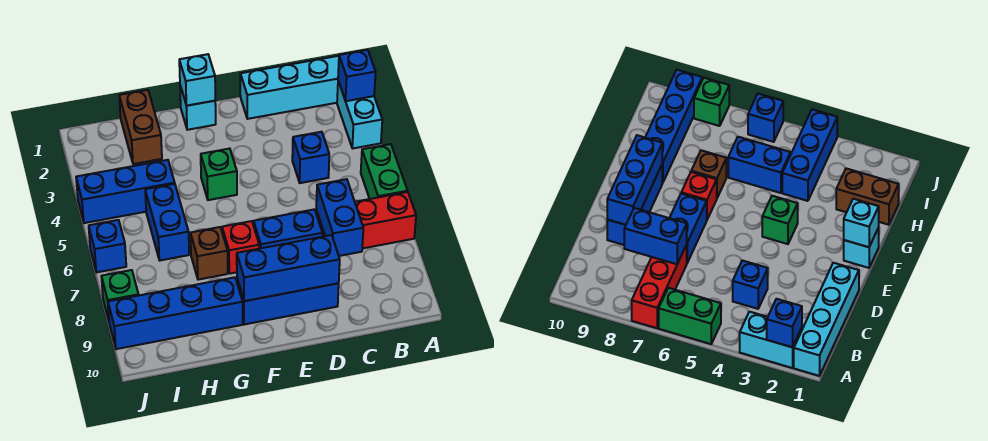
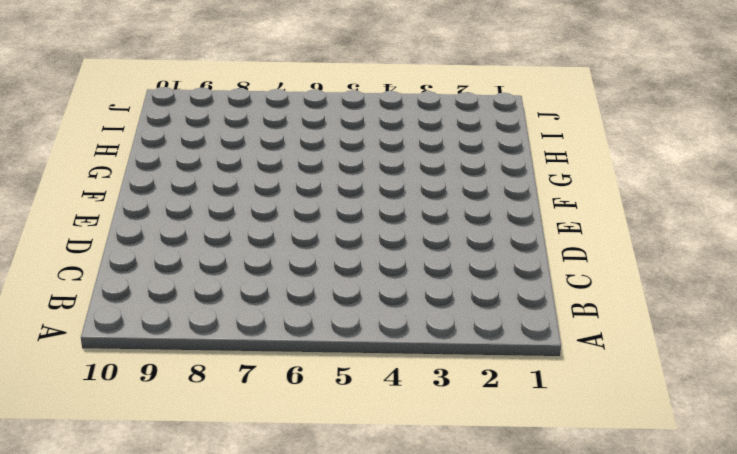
none -> cyan brick A1:D1 level 1
none -> cyan brick A2:A3 level 1
none -> green brick A5:A6 level 1

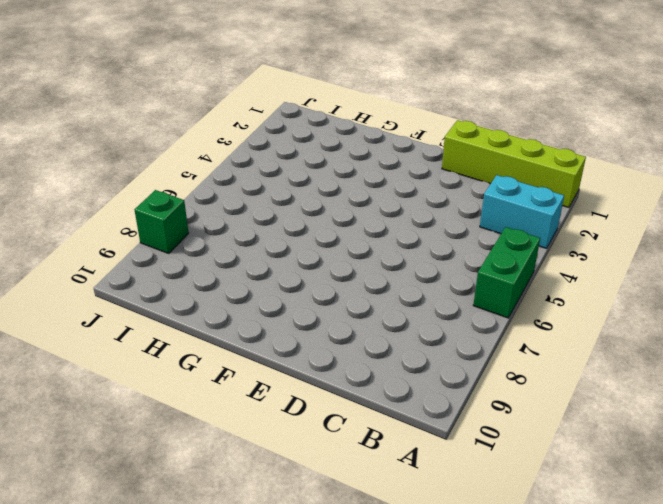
lime brick A1:D1 level 1 -> cyan brick A1:D1 level 1
cyan brick A3:B3 level 1 -> cyan brick A2:A3 level 1
none -> red brick A7:C7 level 1
none -> blue brick C4 level 1
none -> blue brick D7:E7 level 1

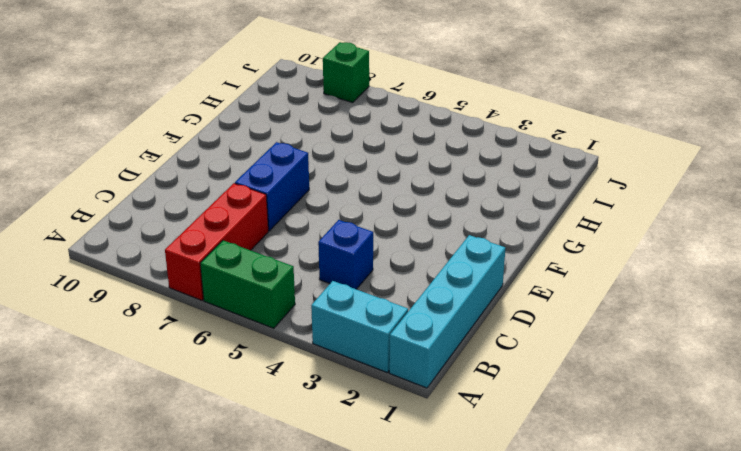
none -> blue brick D9:F9 level 1
none -> cyan brick F1 level 1
none -> green brick F4 level 1

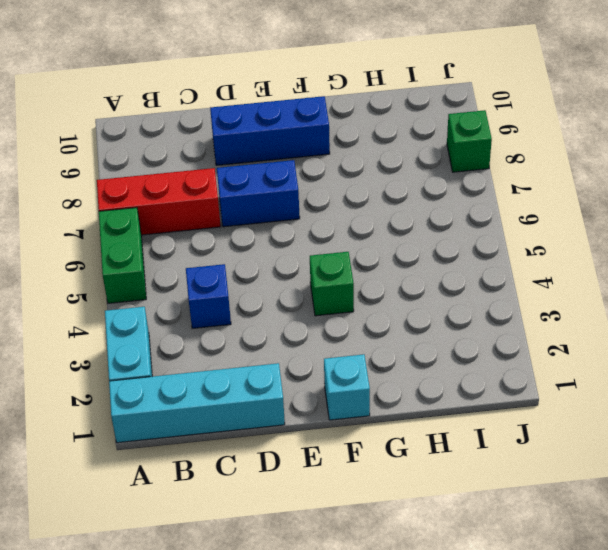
none -> red brick F7 level 1
none -> brown brick G7 level 1
none -> blue brick G9:J9 level 1

